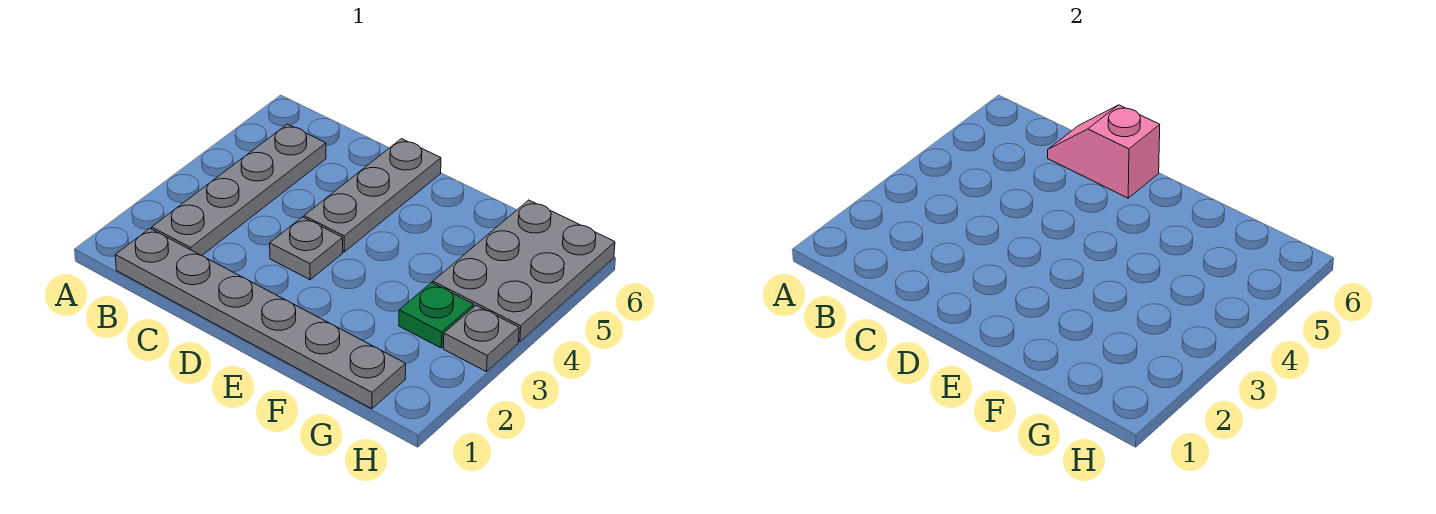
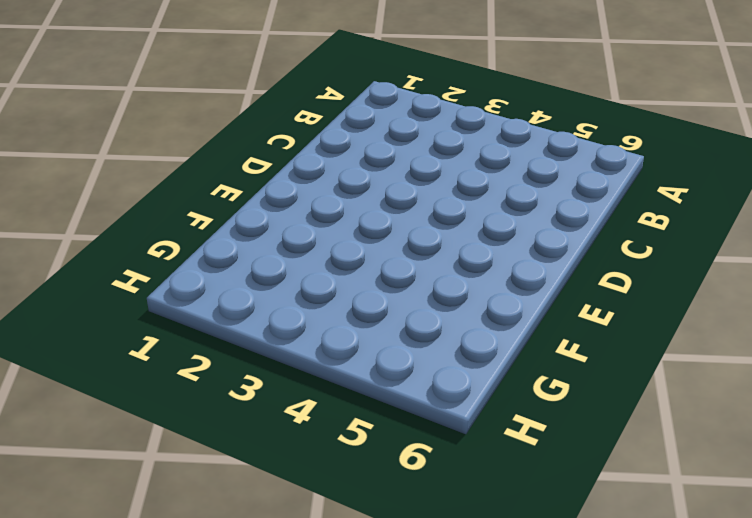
none -> grey plate B1:G1 level 1
none -> grey plate B2:B5 level 1

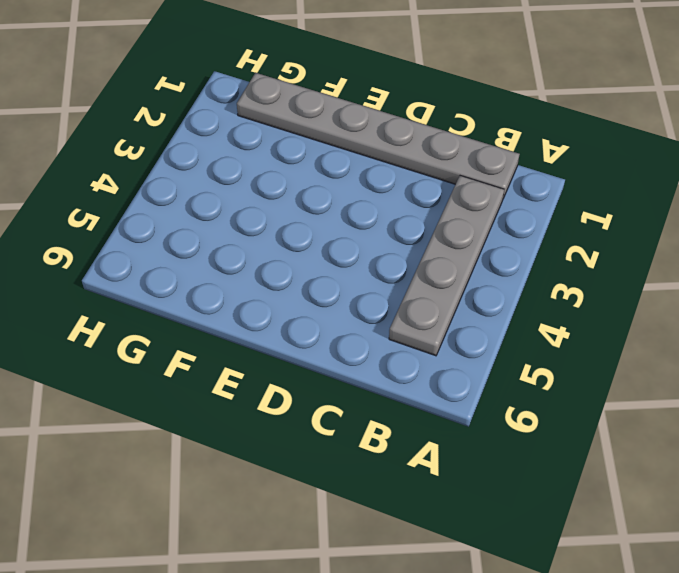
none -> grey plate D3 level 1
none -> grey plate D4:D6 level 1

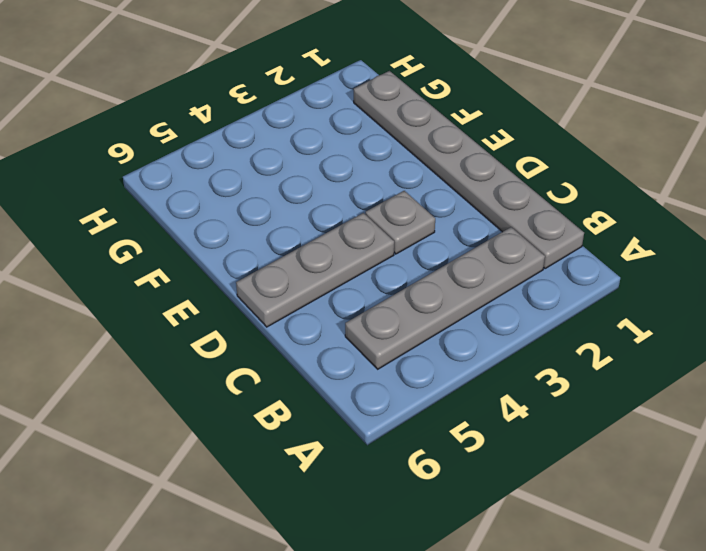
none -> green plate G3 level 1
none -> grey plate G4:H6 level 1

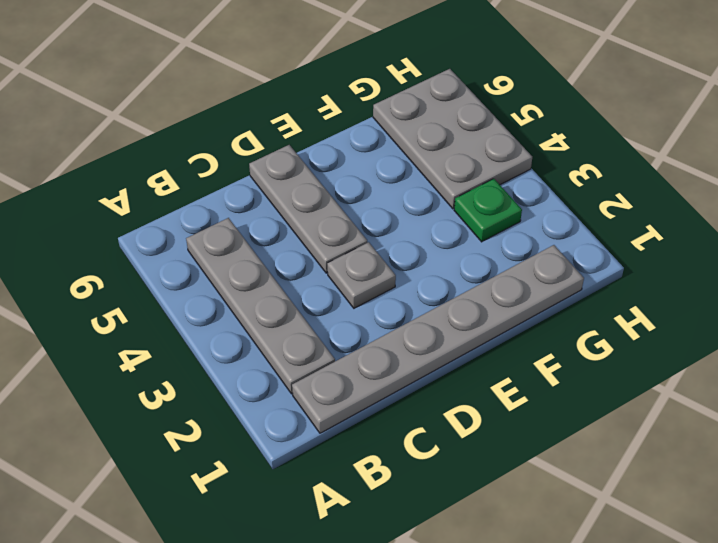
none -> grey plate H3 level 1
none -> pink slope C6:D6 level 2 top D

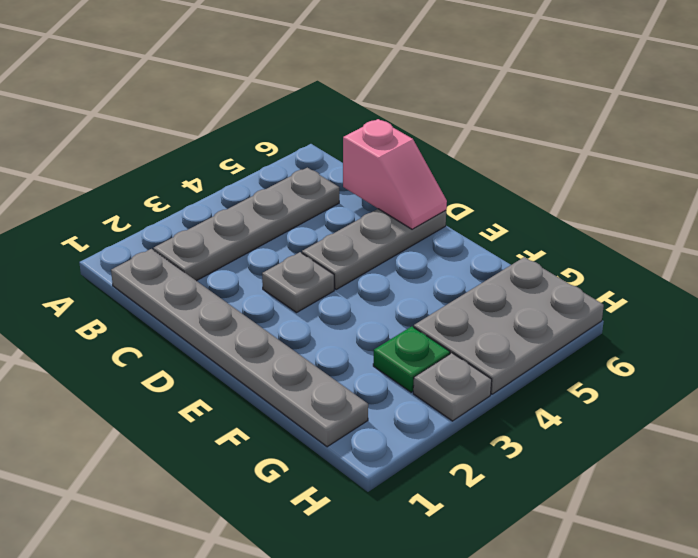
pink slope C6:D6 level 2 top C -> pink slope C6:D6 level 2 top D

